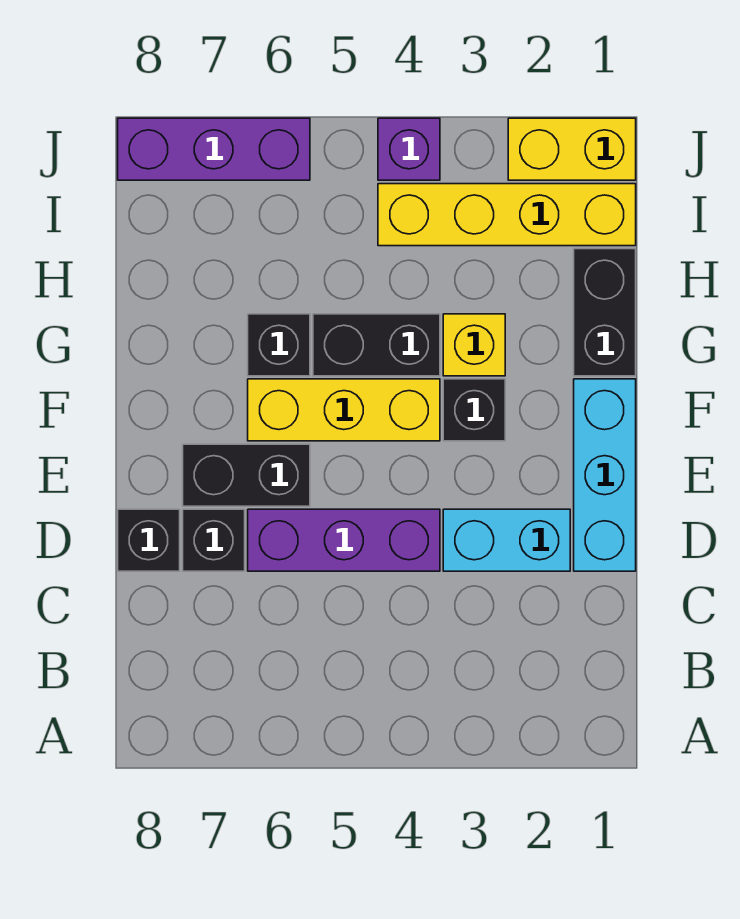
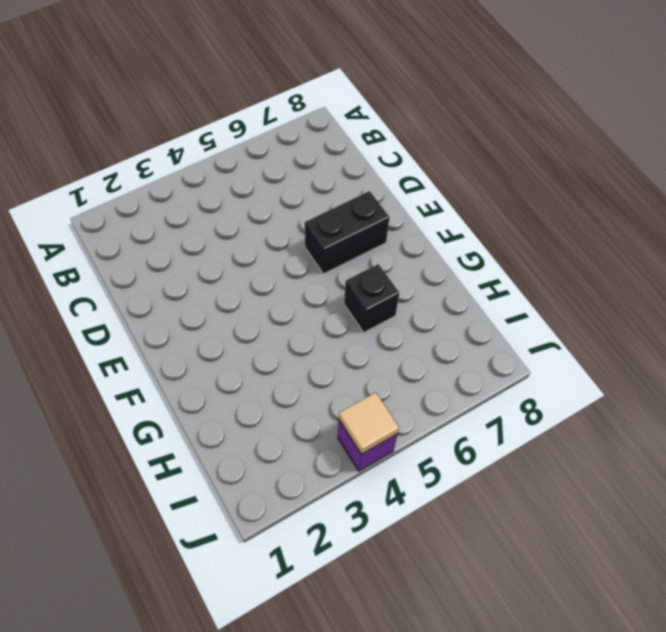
tan tile J4 level 2 -> none
none -> cyan brick D1:F1 level 1
none -> cyan brick D2:D3 level 1
none -> purple brick D4:D6 level 1

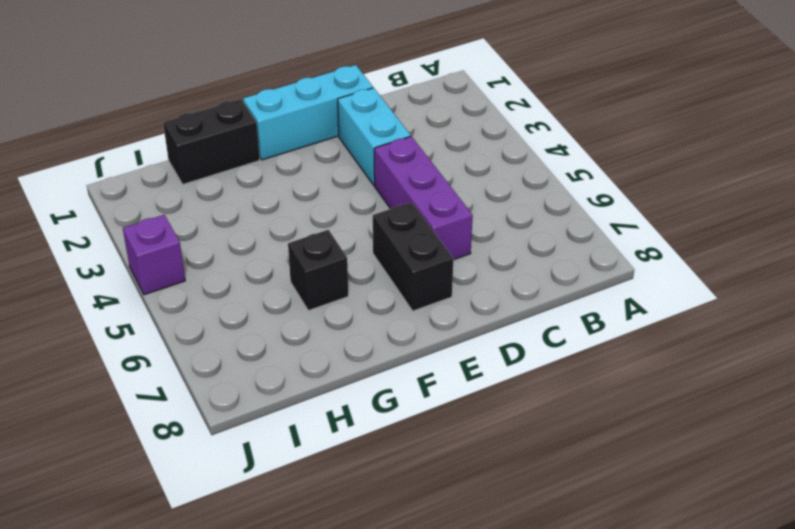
none -> black brick D7 level 1
none -> black brick D8 level 1
none -> black brick F3 level 1

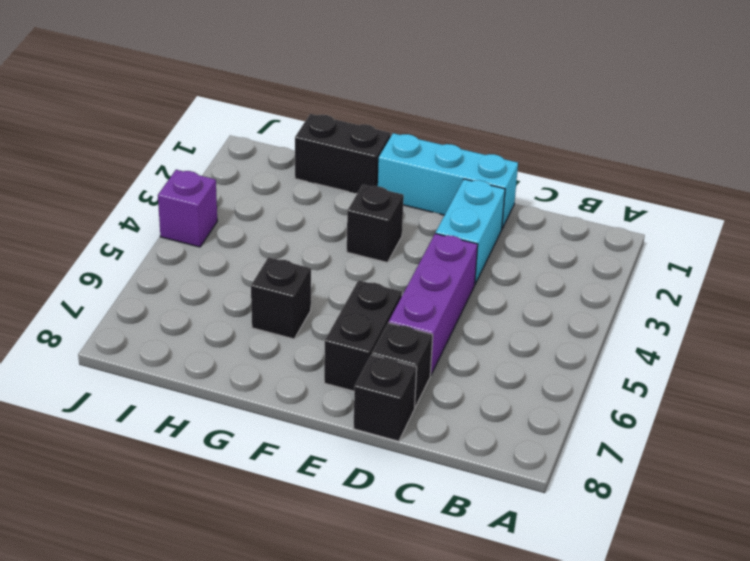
none -> yellow brick F4:F6 level 1
none -> yellow brick G3 level 1
none -> black brick G4:G5 level 1

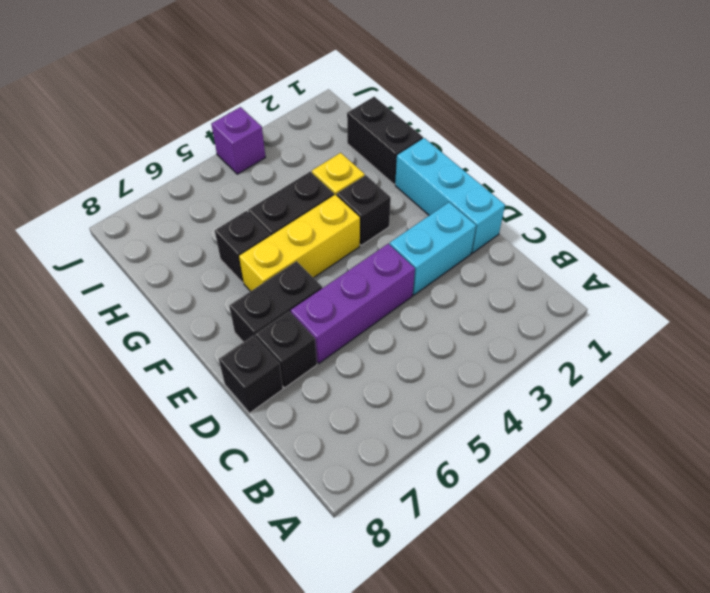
none -> yellow brick I1:I4 level 1
none -> yellow brick J1:J2 level 1
none -> purple brick J6:J8 level 1

